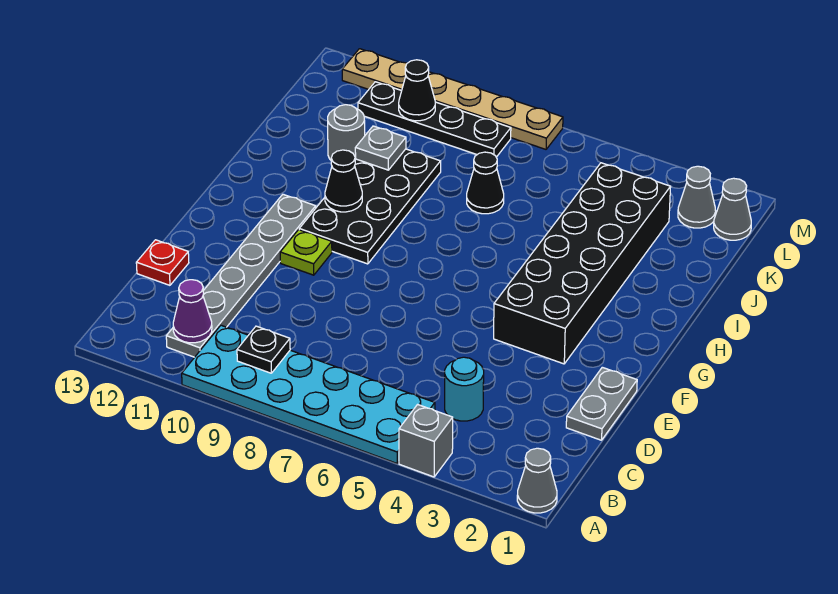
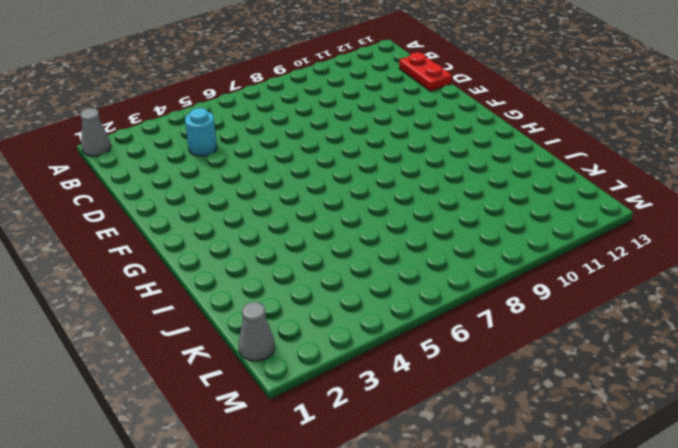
red plate C13:D13 level 1 -> red plate D13 level 1
none -> grey brick A4 level 1
none -> cyan plate A5:B10 level 1
none -> grey plate B11:G11 level 1

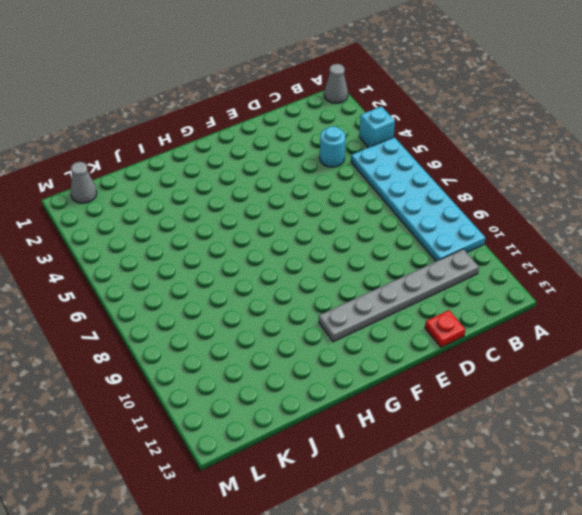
cyan brick A4 level 1 -> grey brick A4 level 1
none -> grey plate D1:E1 level 1
none -> black brick F3:K4 level 1
none -> lime plate F10 level 1

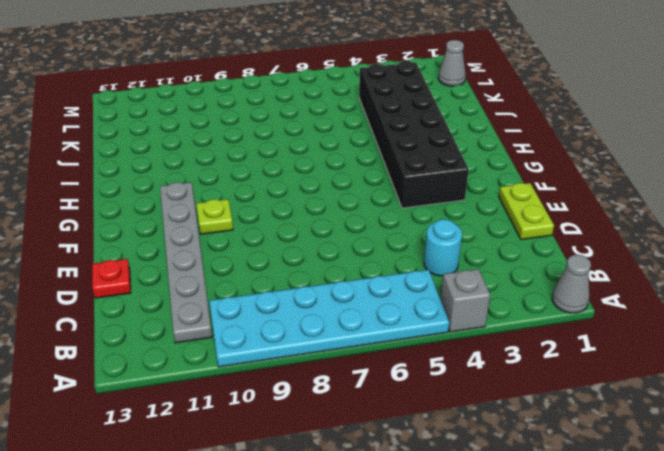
lime plate D1:E1 level 1 -> grey plate D1:E1 level 1
none -> black plate G9:J10 level 1
none -> black cone J7 level 1
none -> grey round brick J11 level 1

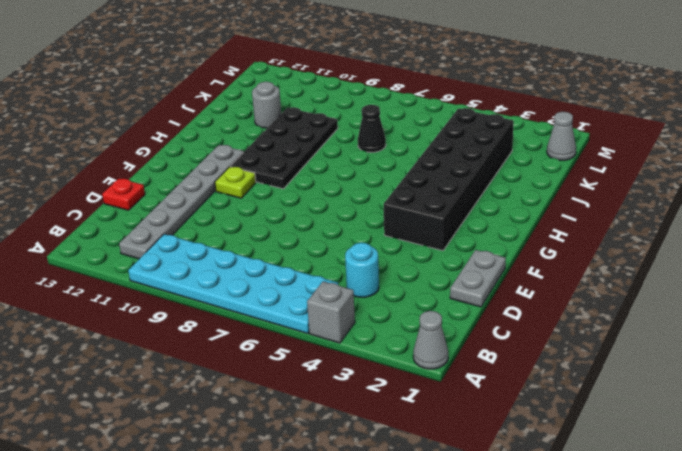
none -> grey cone L2 level 1
none -> black plate L8:L11 level 1
none -> tan plate M7:M12 level 1

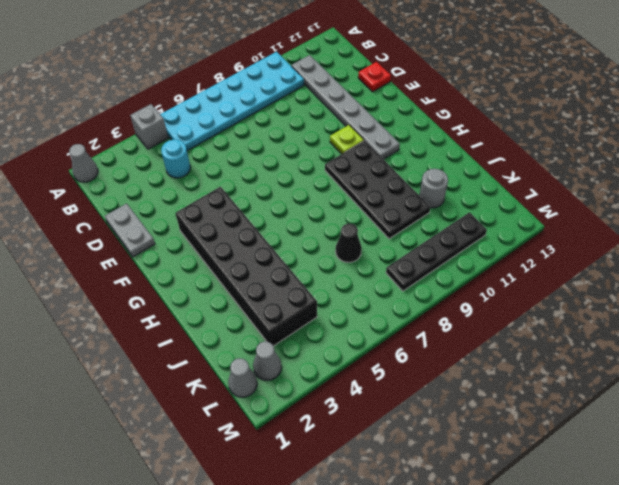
none -> tan plate M7:M12 level 1
none -> black plate B9 level 2
none -> purple cone B11 level 2

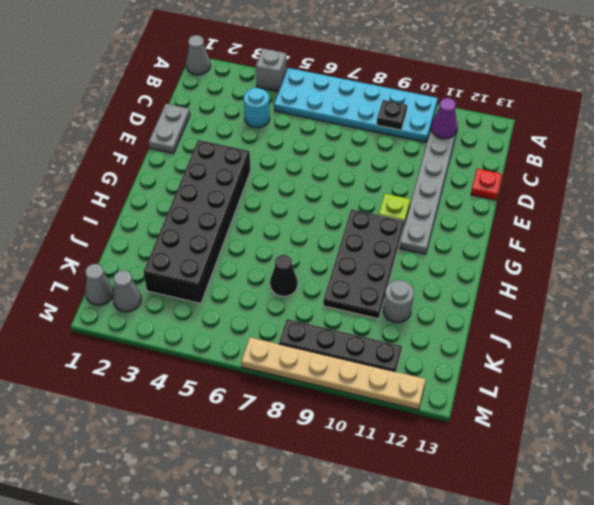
none -> black cone H10 level 2
none -> grey plate J10 level 2
none -> black cone L10 level 2

